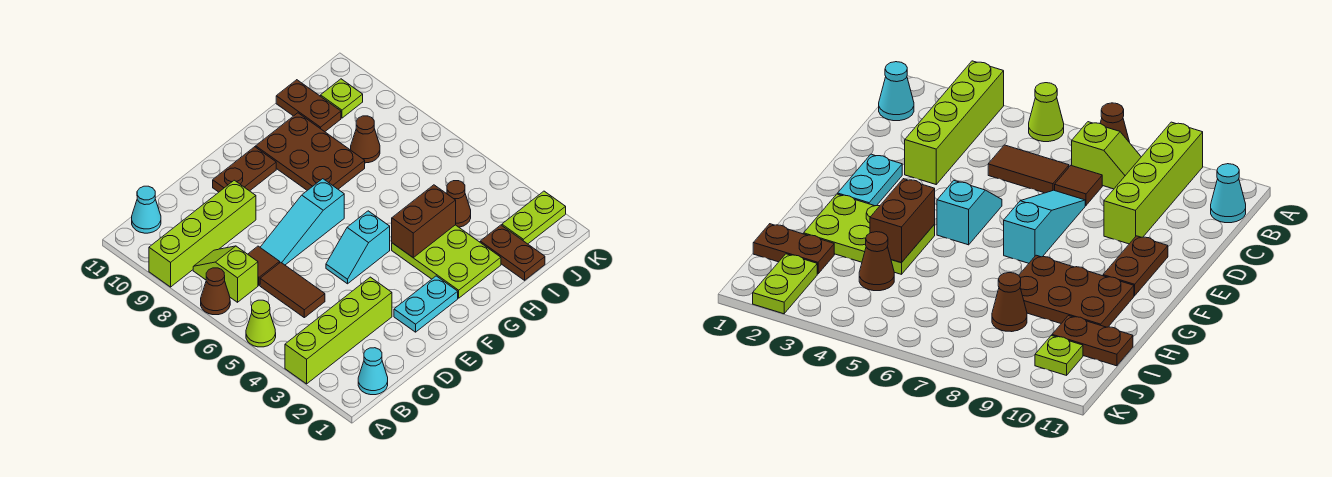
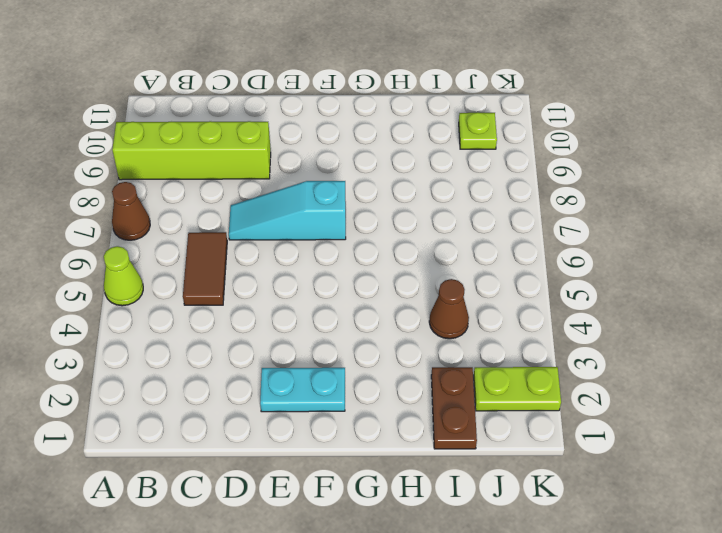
none -> lime brick A3:D3 level 1
none -> cyan cone B1 level 1
none -> lime slope B7:B8 level 1 top 7

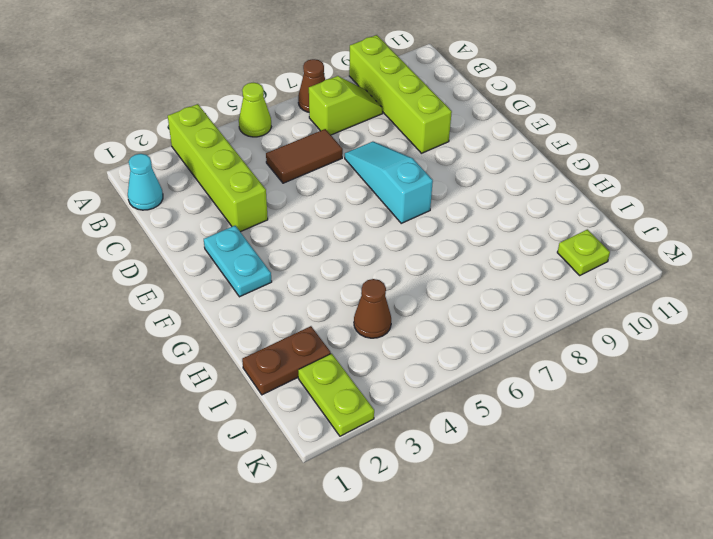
none -> cyan cone B11 level 1
none -> brown tile C7 level 1
none -> cyan slope E5:F5 level 1 top F

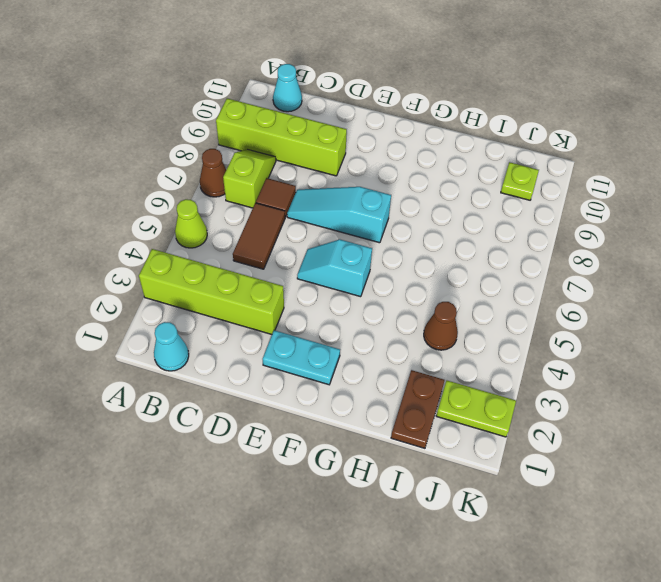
none -> brown plate E10:F10 level 1
none -> lime plate G2:H4 level 1
none -> brown plate G8:H10 level 1

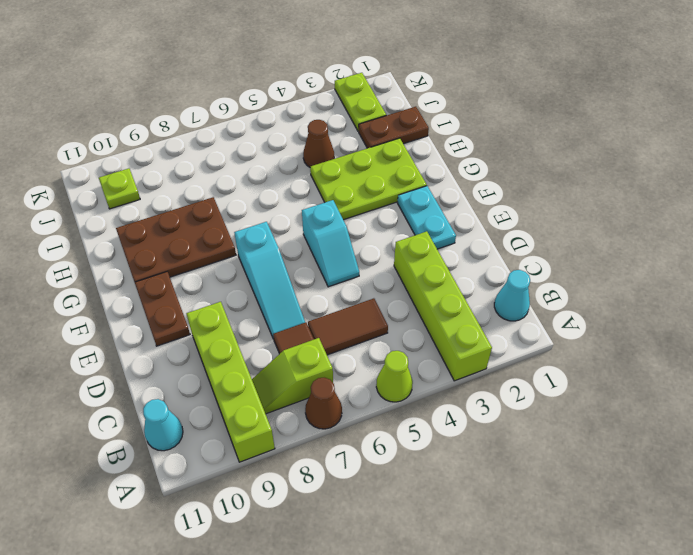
none -> brown cone I8 level 1
none -> brown plate I10:I11 level 1
none -> brown brick G4:H4 level 2

